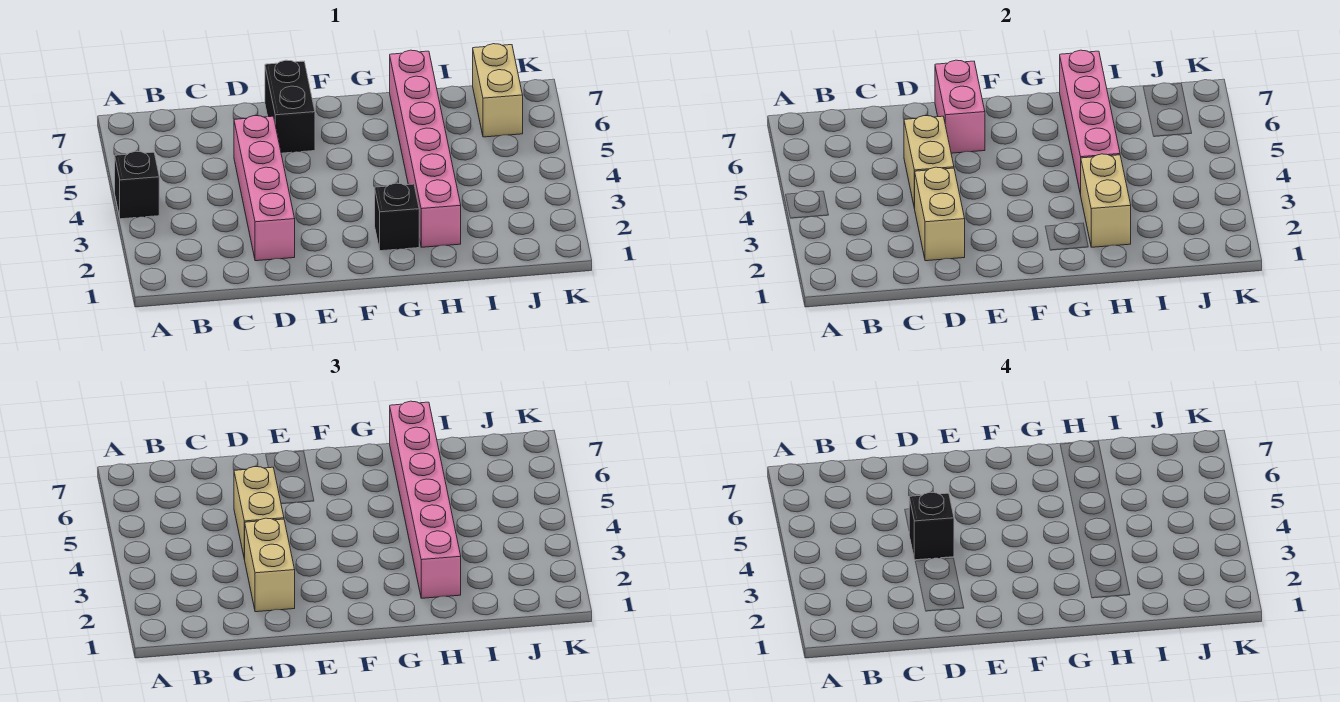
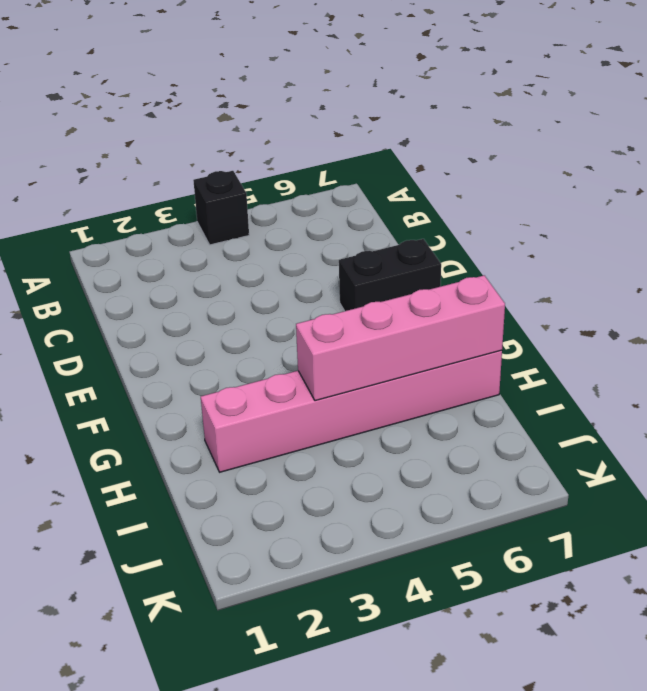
none -> pink brick D2:D5 level 1
none -> black brick G2 level 1
none -> tan brick J6:J7 level 1

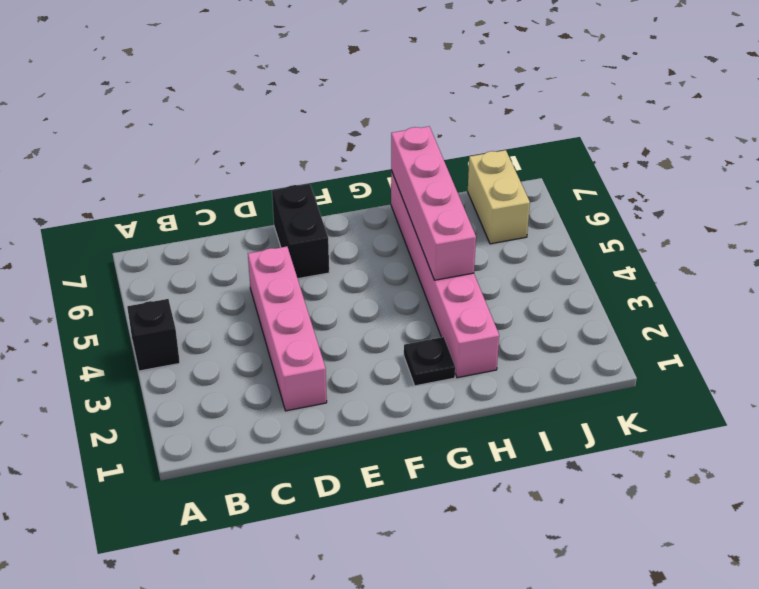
black plate G2 level 1 -> black brick G2 level 1
none -> tan brick D2:D3 level 2
none -> tan brick D4:D5 level 2
none -> pink brick E6:E7 level 2

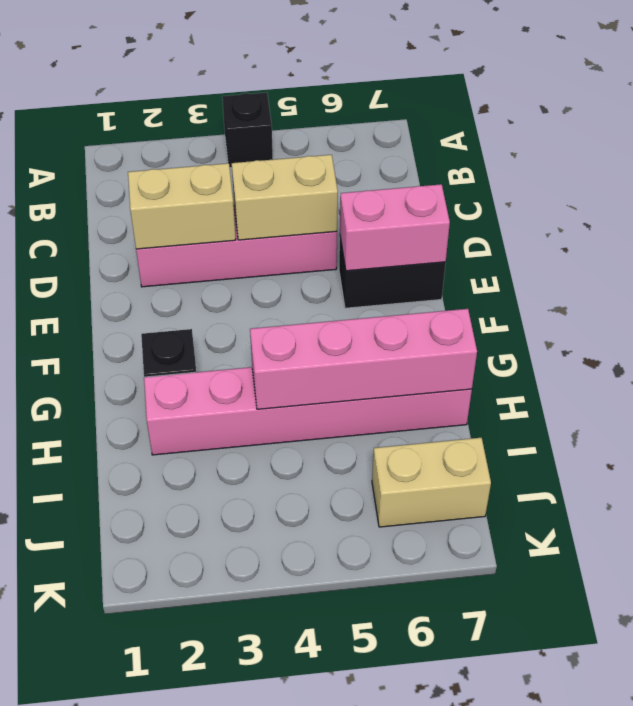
none -> tan brick H2:H3 level 2
none -> tan brick D2:D3 level 3
none -> tan brick D4:D5 level 3

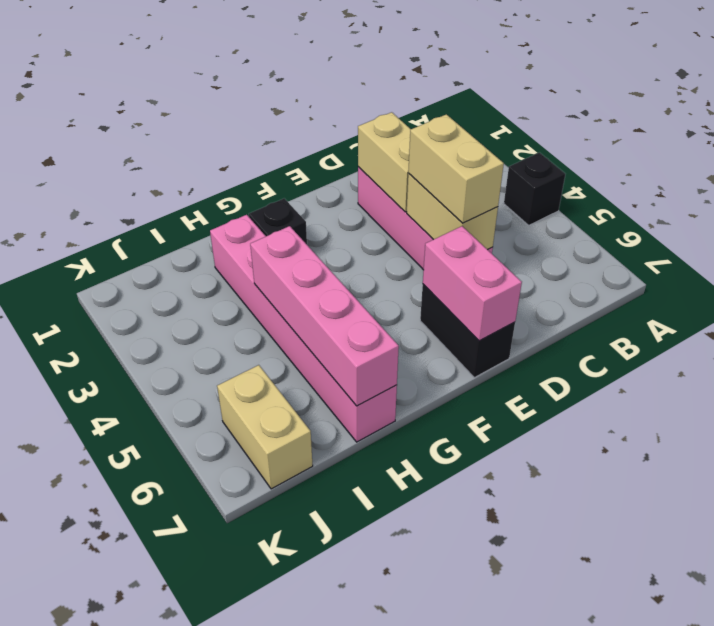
none -> tan brick H2:H3 level 2
none -> tan brick D2:D3 level 3
none -> pink brick H2:H7 level 3

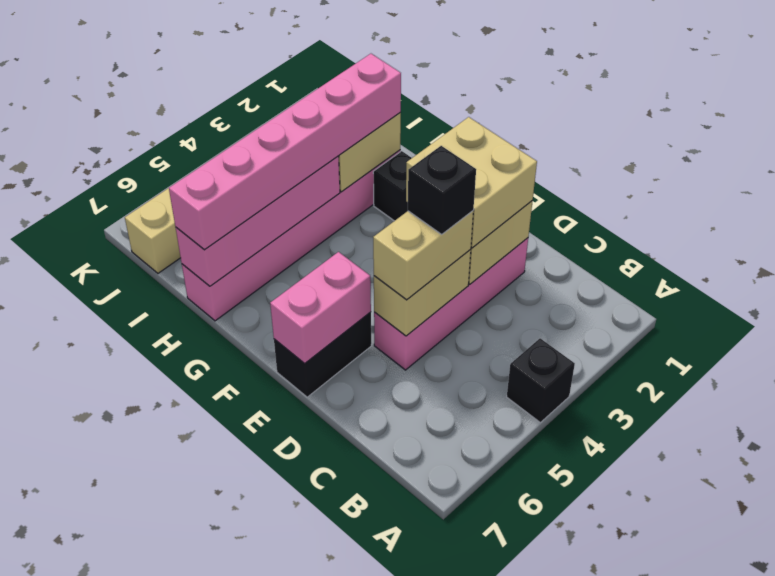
tan brick D2:E3 level 3 -> tan brick D2:D3 level 3

